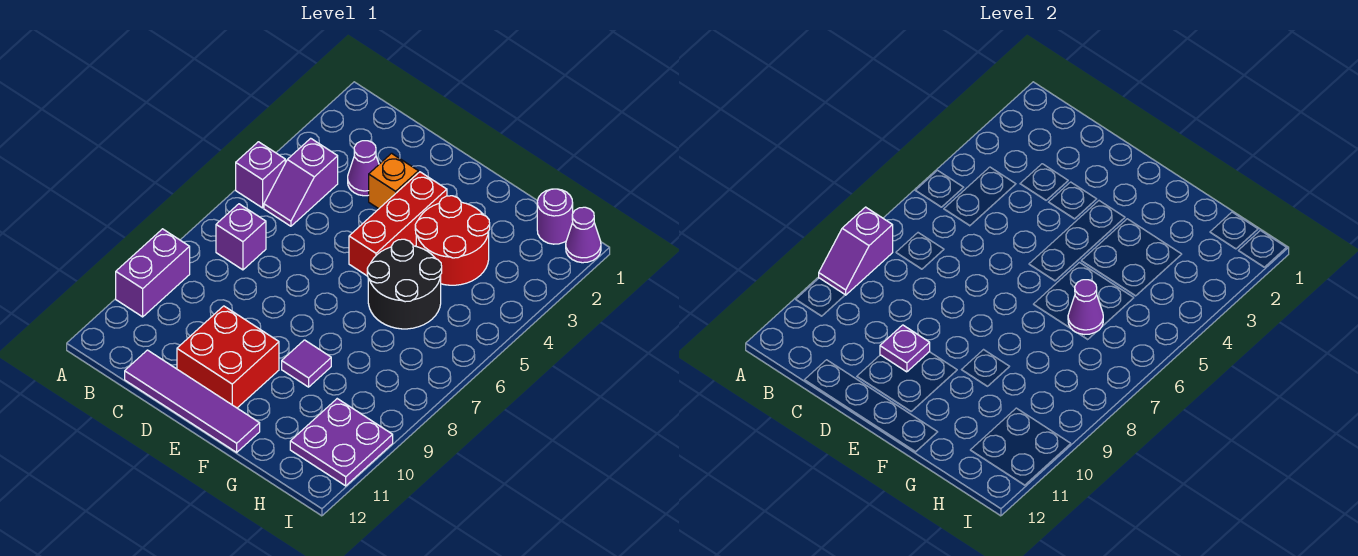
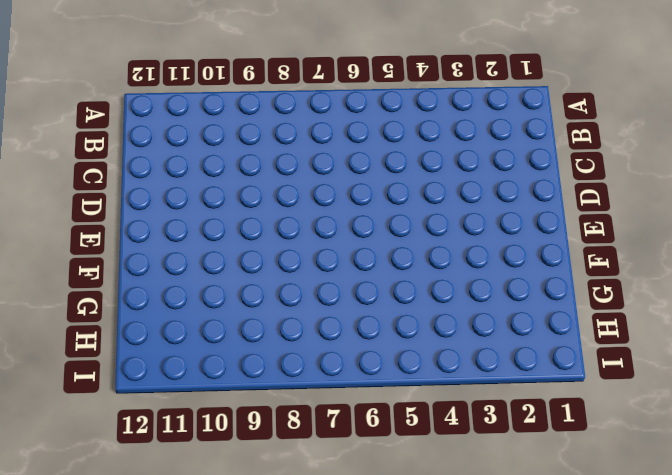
none -> purple brick A5 level 1
none -> purple brick A9:A10 level 1
none -> purple slope B4:B5 level 1 top 4

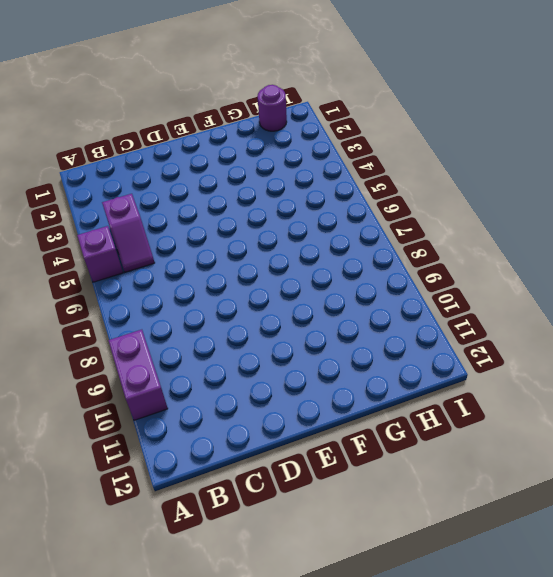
none -> purple brick B7 level 1
none -> purple cone C3 level 1
none -> purple tile C12:F12 level 1

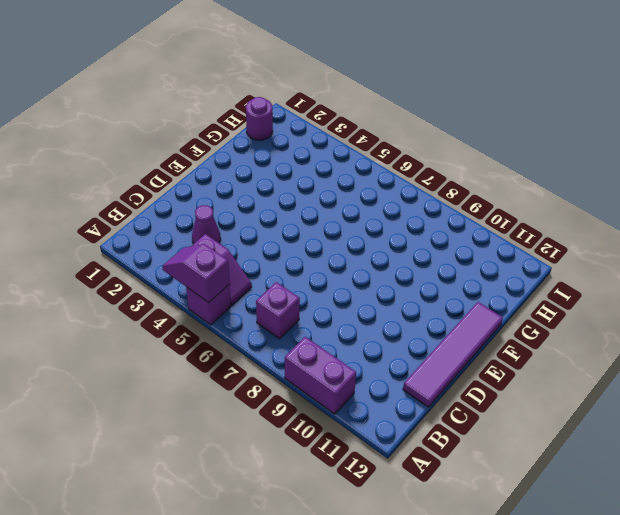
purple slope A4:A5 level 2 top 5 -> purple slope A8:A9 level 2 top 8
none -> orange brick D3 level 1
none -> red brick D10:E11 level 1
none -> red brick E3:E5 level 1

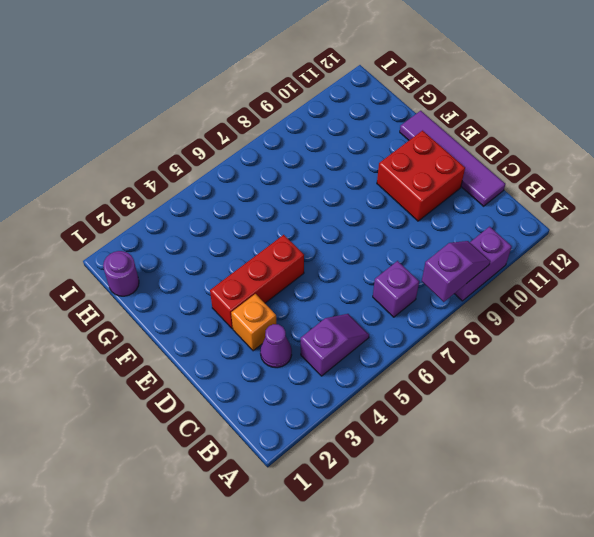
none -> purple brick A5 level 1
none -> red round brick F3:G4 level 1
none -> black round brick F5:G6 level 1

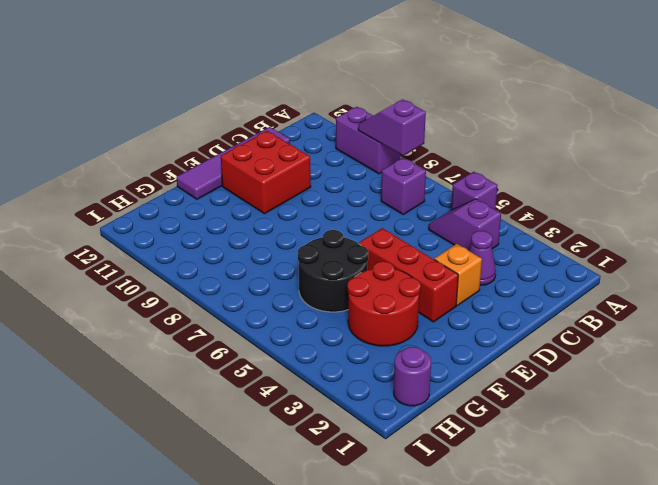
none -> purple tile F9 level 1
none -> purple plate H10:I11 level 1
none -> purple cone I1 level 1

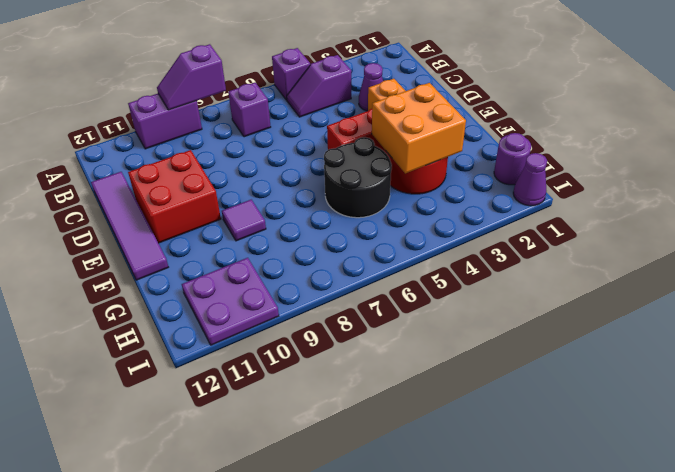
orange brick F3:G4 level 2 -> none
none -> purple plate D10 level 2
none -> purple cone G6 level 2

